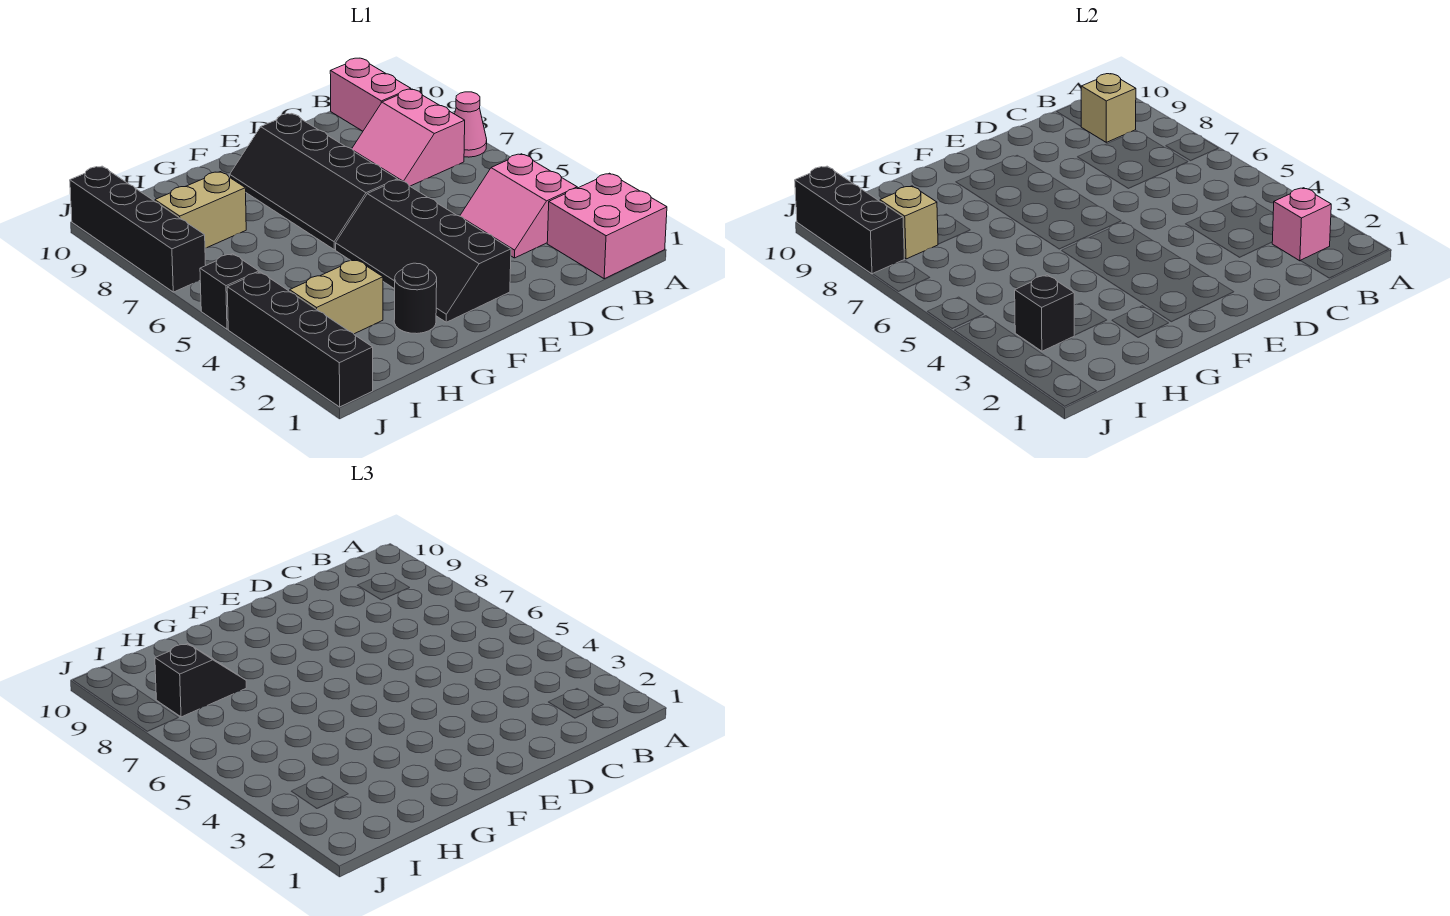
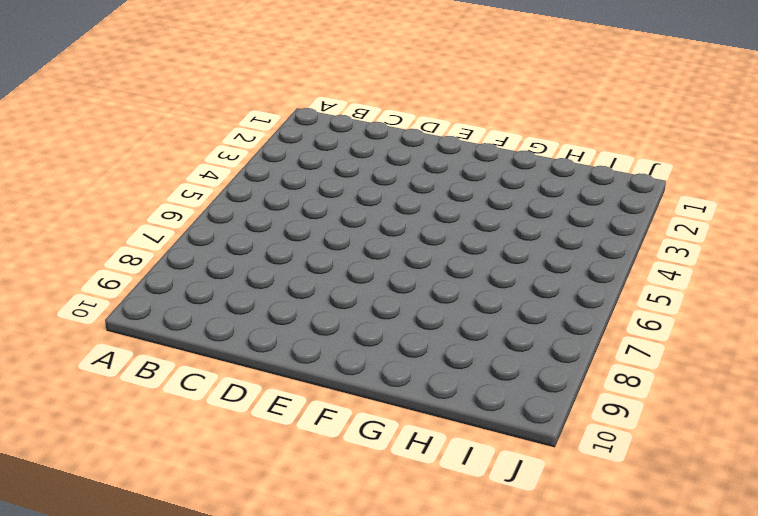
none -> pink brick A1:B2 level 1
none -> pink cone A7 level 1
none -> pink slope B3:C4 level 1 top B

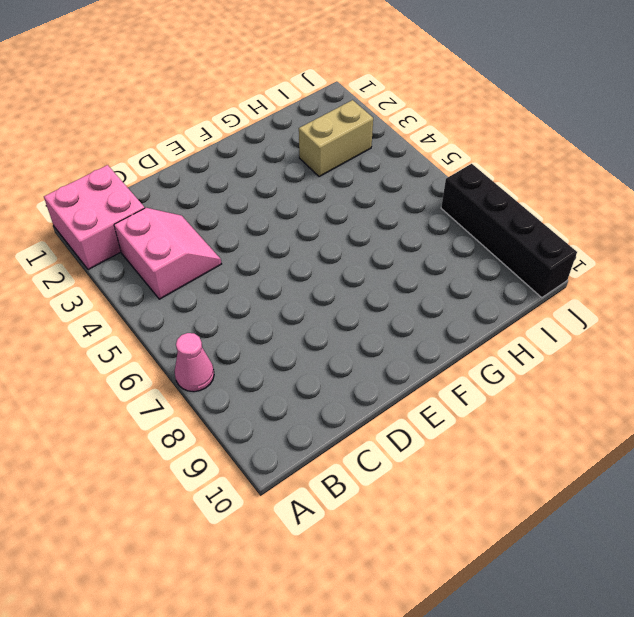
none -> pink slope B7:C8 level 1 top B
none -> pink brick B9:B10 level 1
none -> black slope E2:F5 level 1 top E

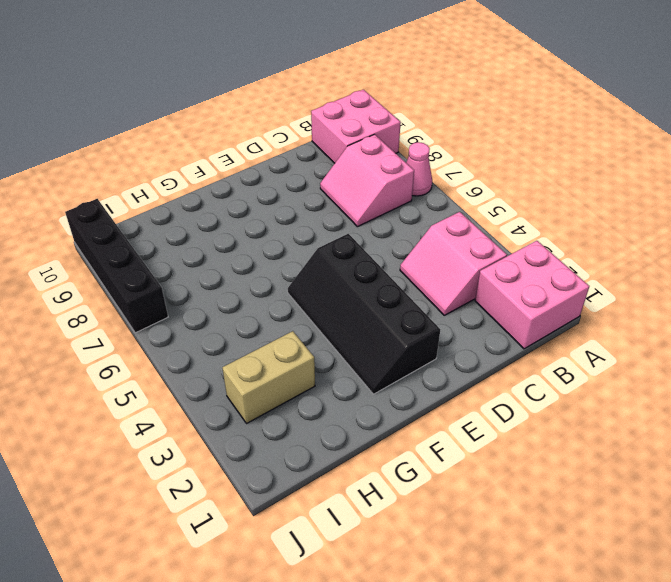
pink brick A9:B10 level 1 -> pink brick B9:B10 level 1
none -> black slope E6:F9 level 1 top E
none -> black round brick G2 level 1
none -> tan brick H8:I8 level 1

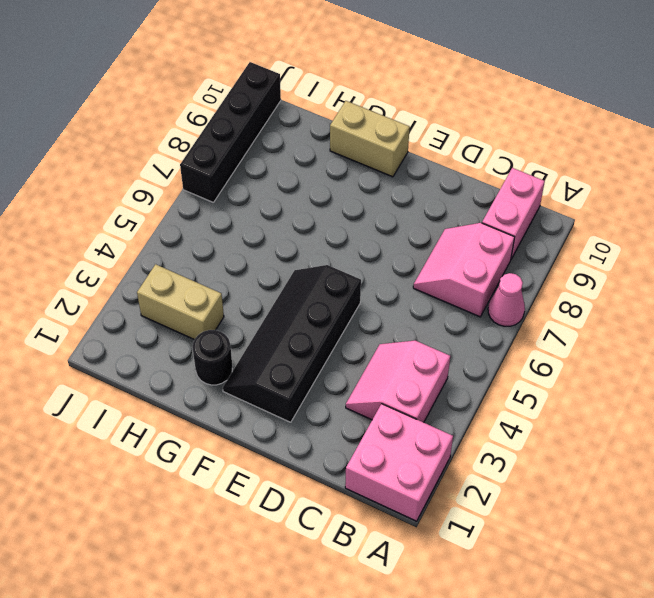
tan brick F10:G10 level 1 -> tan brick H8:I8 level 1
none -> black slope E6:F9 level 1 top E
none -> black brick J1:J4 level 1
none -> black brick J5 level 1

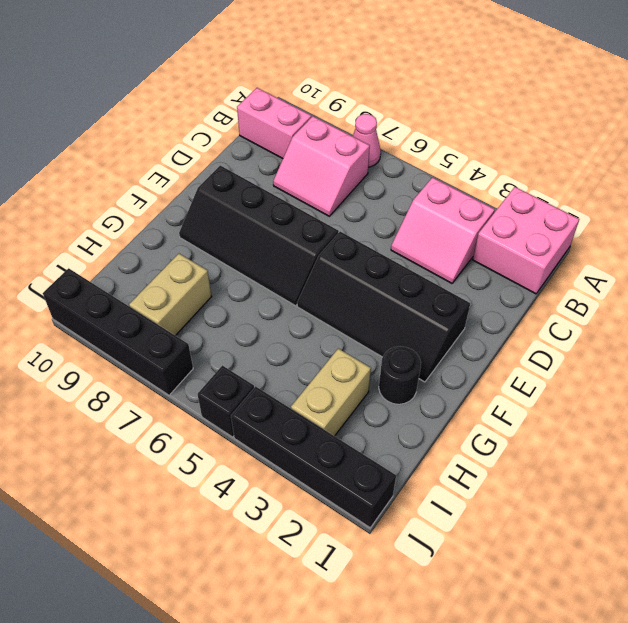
none -> pink brick B2 level 2
none -> tan brick B9 level 2
none -> black brick I3 level 2

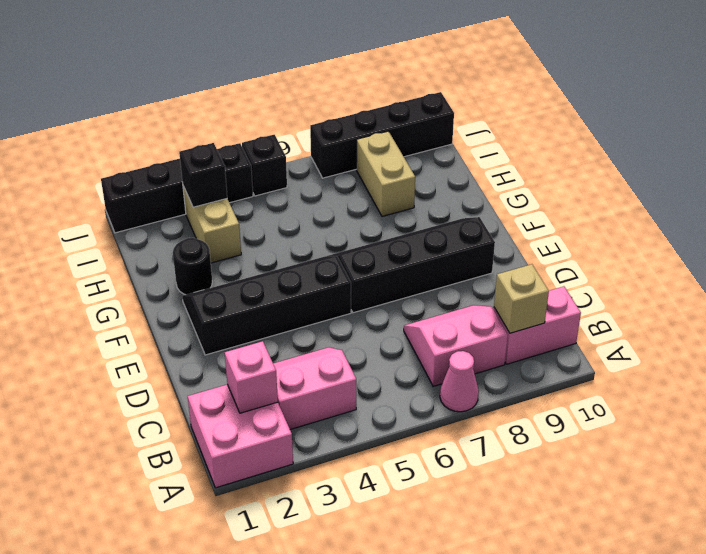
none -> tan brick I8 level 2
none -> black brick J8:J10 level 2
none -> black slope H8:I8 level 3 top I

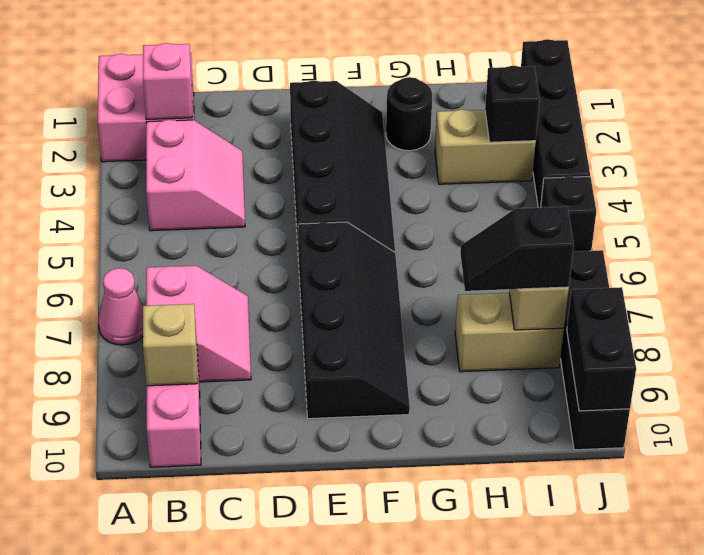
black brick J9:J10 level 2 -> black brick J8:J10 level 2

